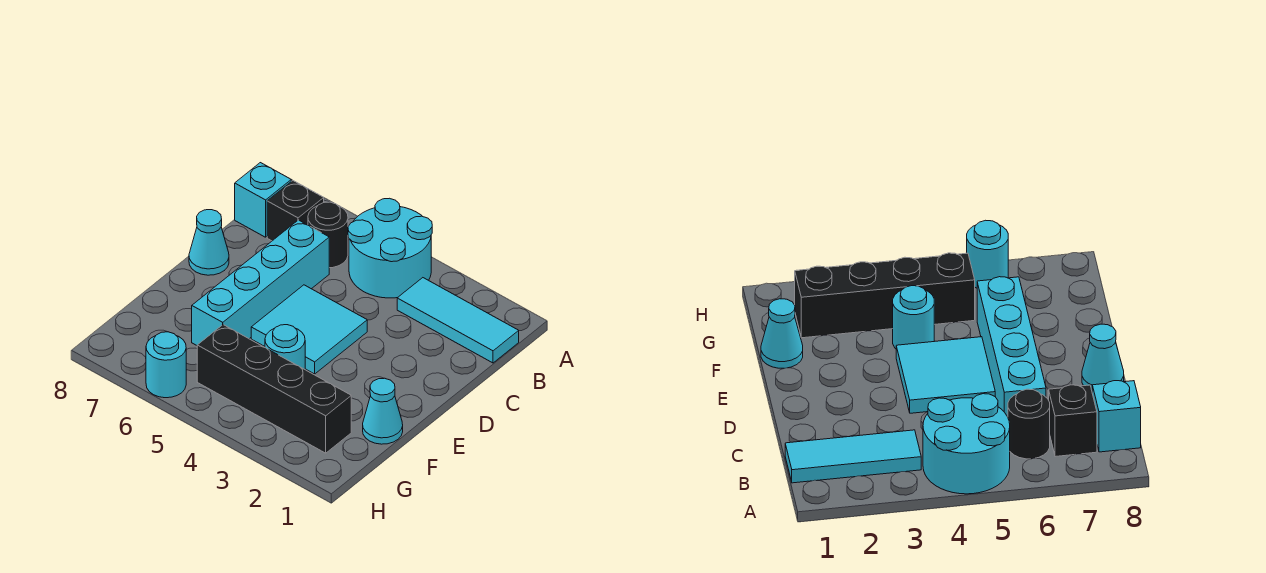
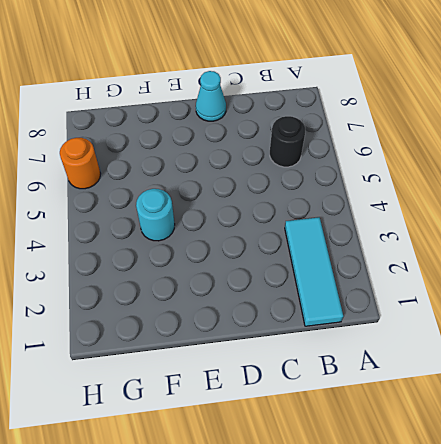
orange round brick H6 level 1 -> cyan round brick H6 level 1
none -> cyan round brick A4:B5 level 1
none -> black brick B7 level 1
none -> cyan brick B8 level 1

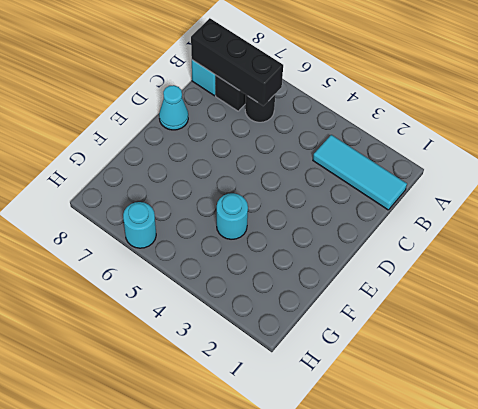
black brick B6:B8 level 2 -> none
none -> cyan round brick A4:B5 level 1
none -> cyan brick C6:F6 level 1
none -> cyan tile D4:E5 level 1

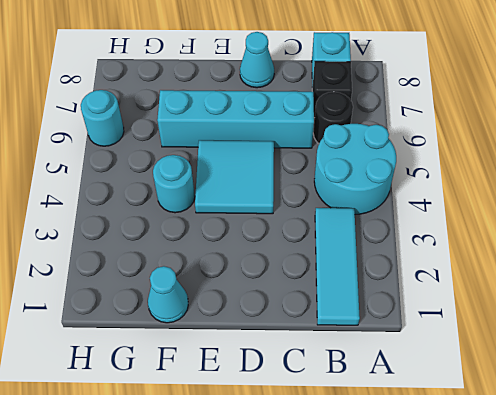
none -> black brick G2:G5 level 1

